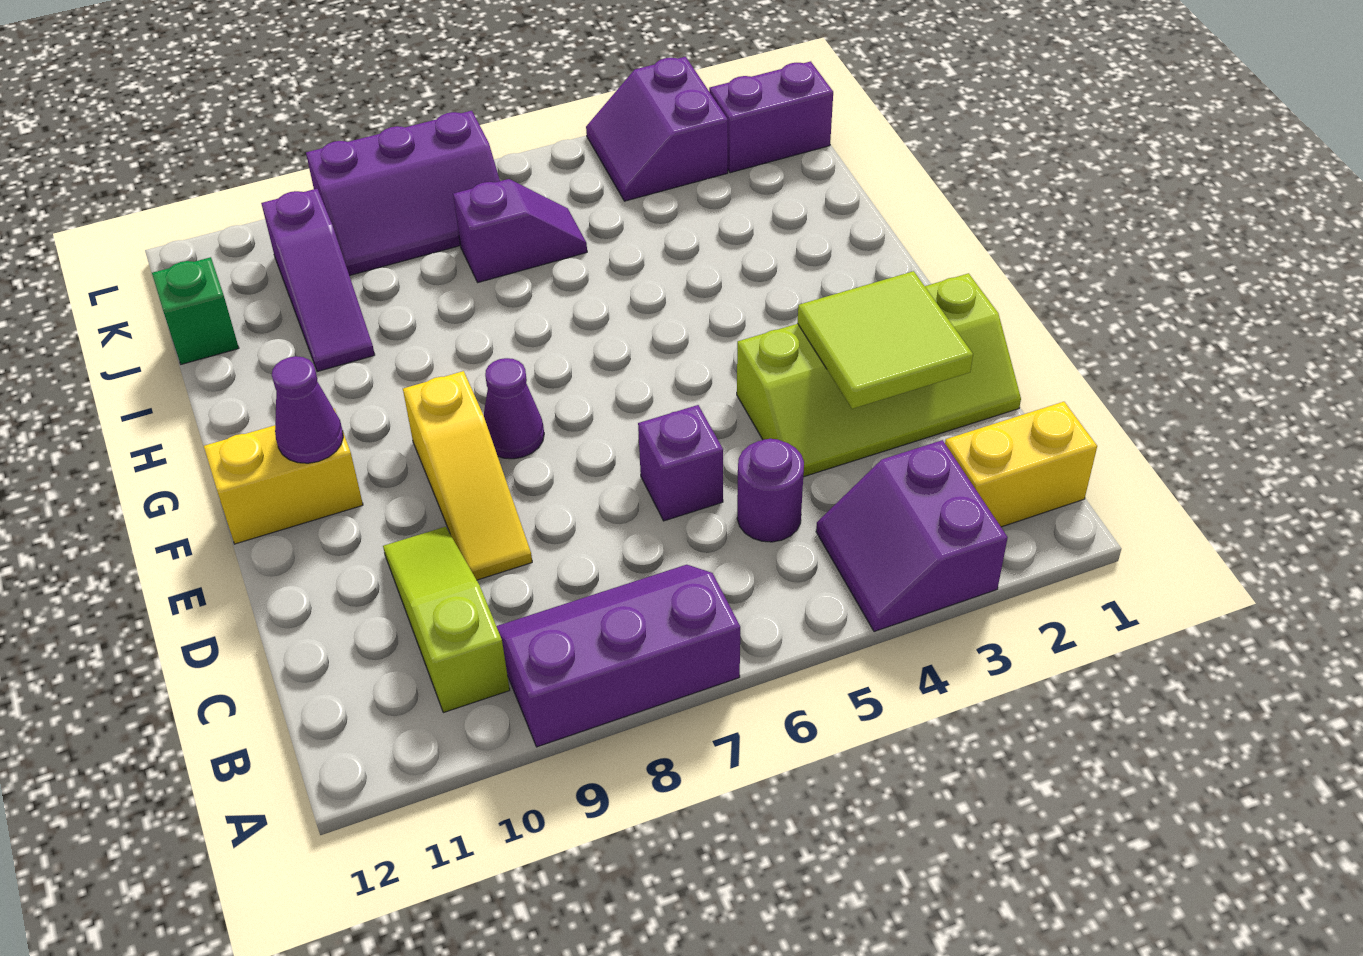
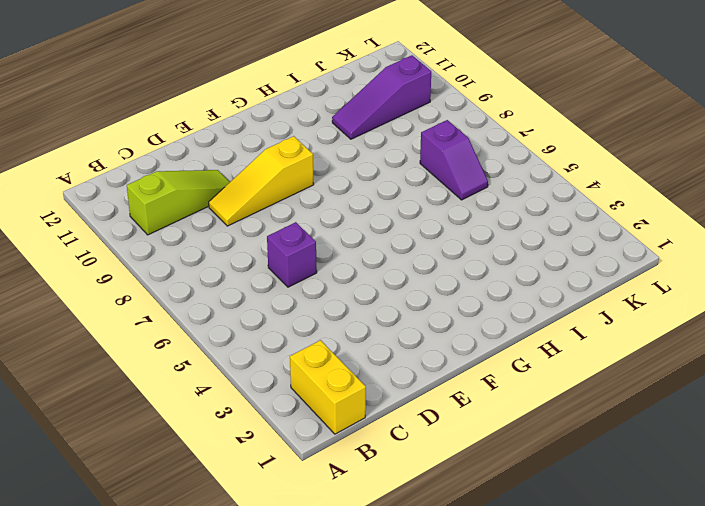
none -> purple slope A3:B4 level 1 top 3
none -> purple slope A7:B9 level 1 top A
none -> purple round brick C5 level 1

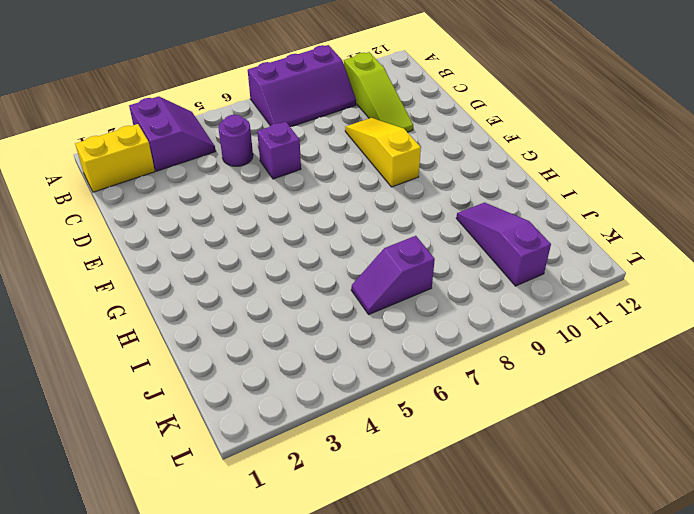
none -> lime slope D1:E4 level 1 top E
none -> purple cone F8 level 1
none -> yellow brick F11:F12 level 1

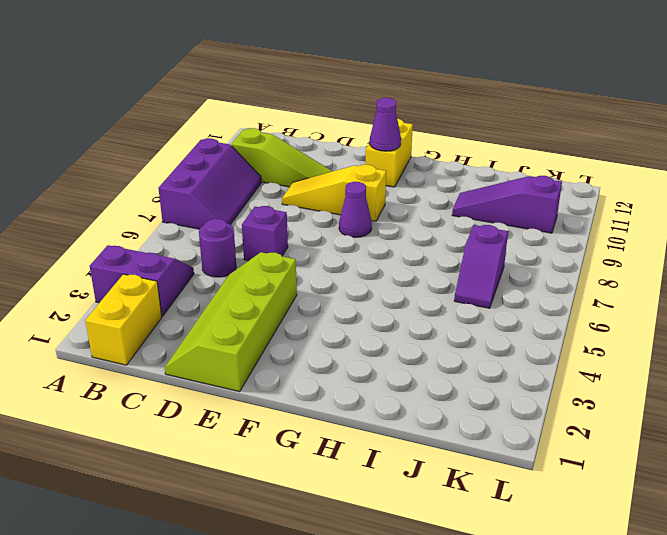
none -> green brick J12 level 1
none -> purple brick K1:K2 level 1
none -> purple slope K3:L4 level 1 top 3

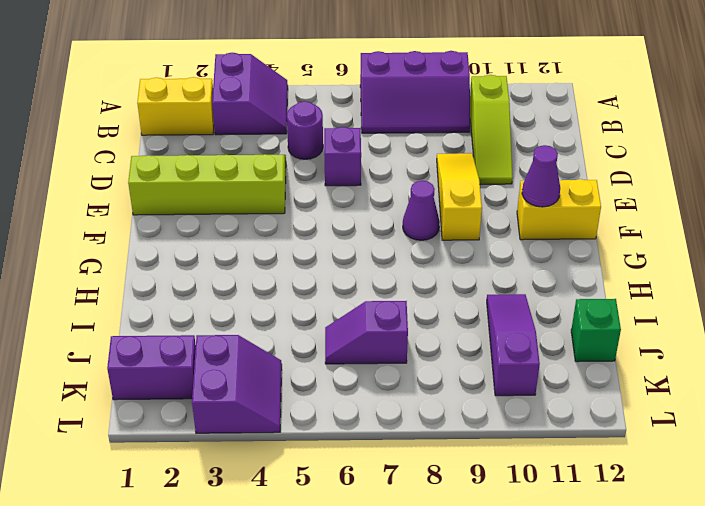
none -> purple slope K7:L9 level 1 top L
none -> lime tile D2:E3 level 2

